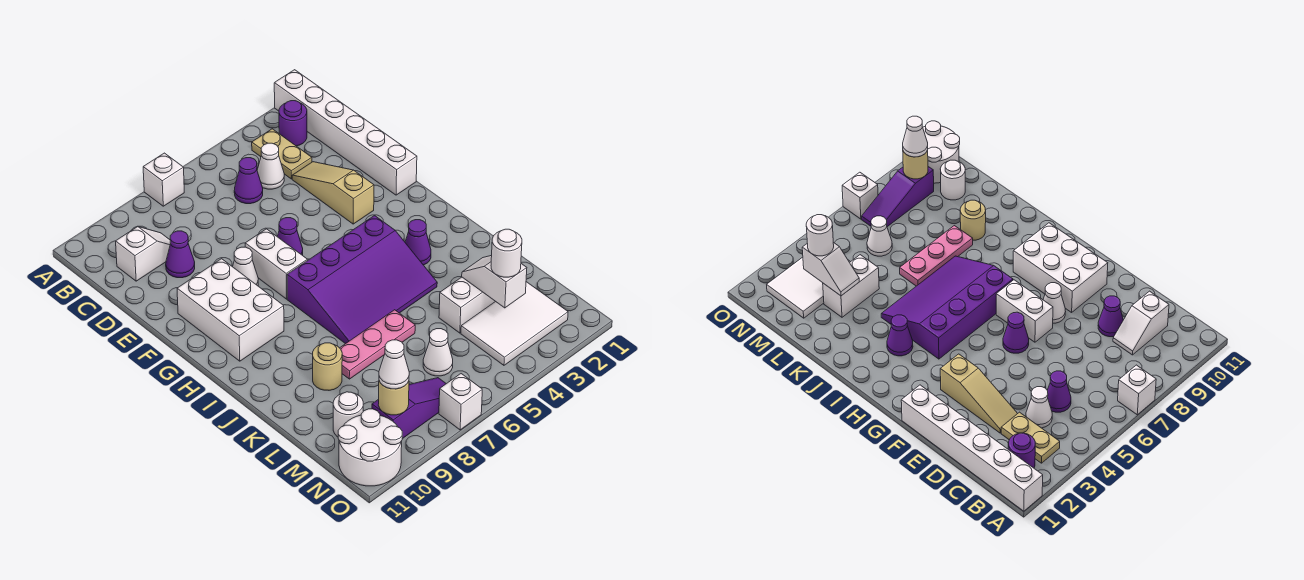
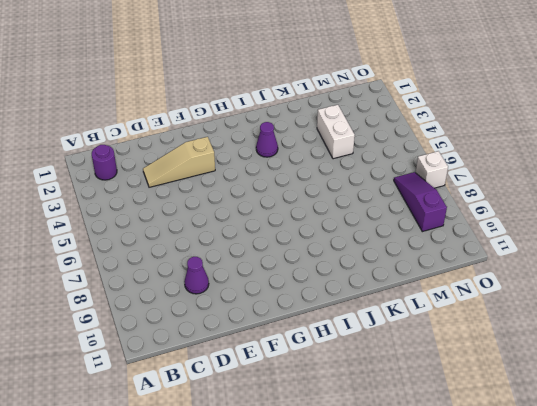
none -> white brick A1:F1 level 1
none -> white brick A7 level 1
none -> tan plate B3:C3 level 1

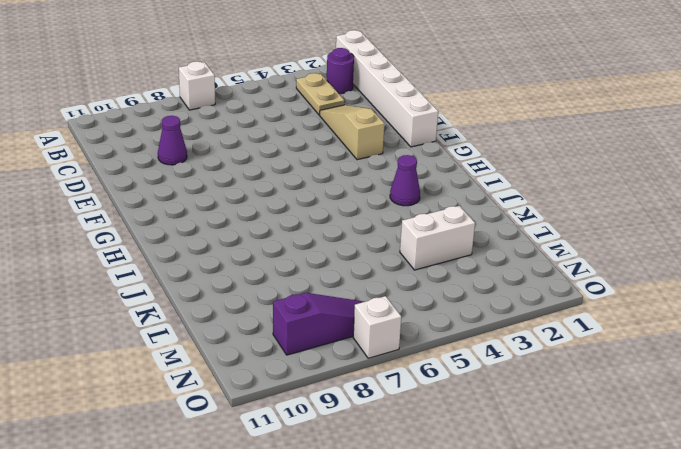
none -> white cone C4 level 1
none -> purple cone C5 level 1
none -> white slope C9:C10 level 1 top 10

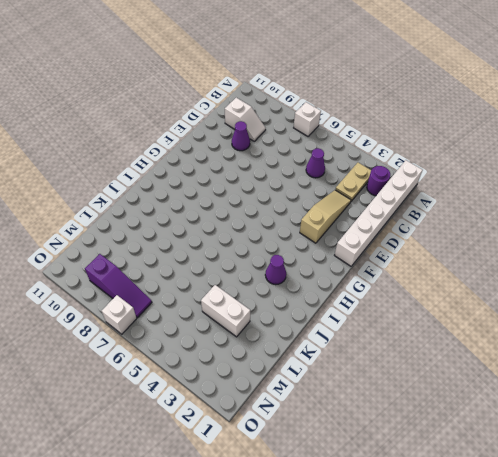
none -> white cone C4 level 1
none -> purple cone F6 level 1
none -> white brick F7:G7 level 1

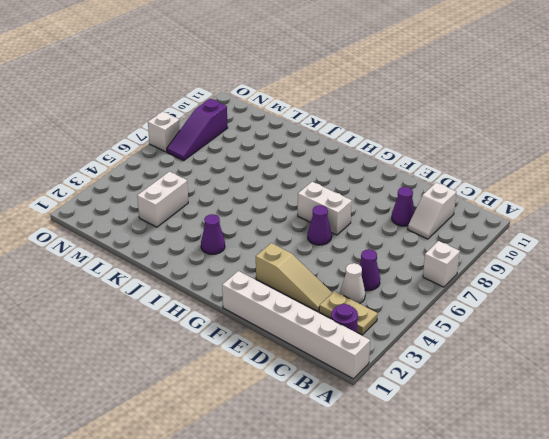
none -> white cone F8 level 1
none -> white brick F9:H10 level 1
none -> purple slope H4:J7 level 1 top H

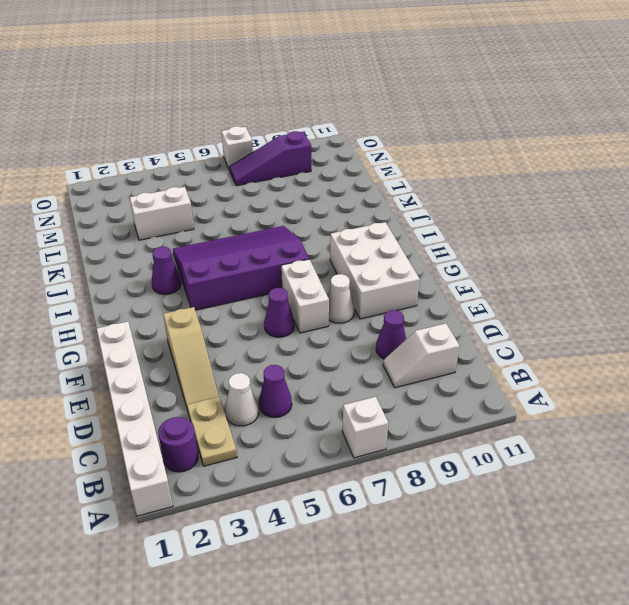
none -> pink plate K6:K8 level 1
none -> tan round brick K9 level 1
none -> white tile M2:N4 level 1

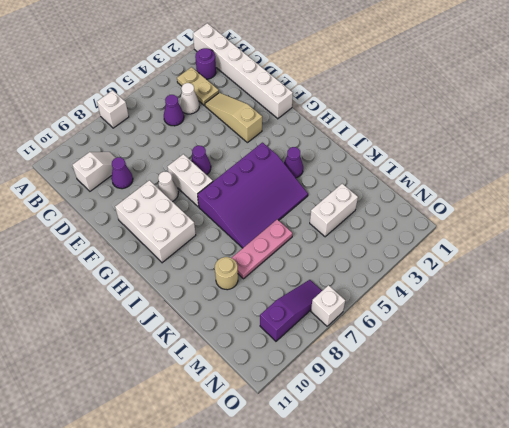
none -> white tile M2:N4 level 1
none -> white cone M6 level 1
none -> white round brick M10 level 1

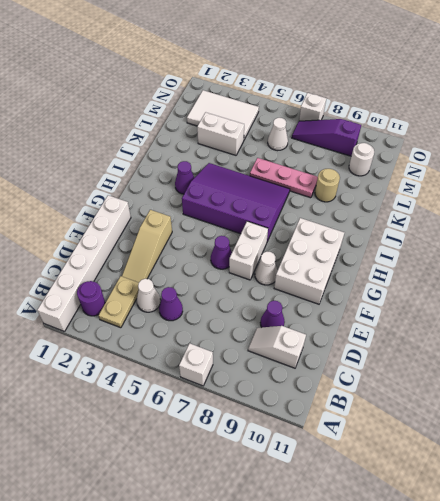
none -> white round brick N10:O11 level 1
none -> white slope L3:M3 level 2 top M
none -> tan round brick N9 level 2

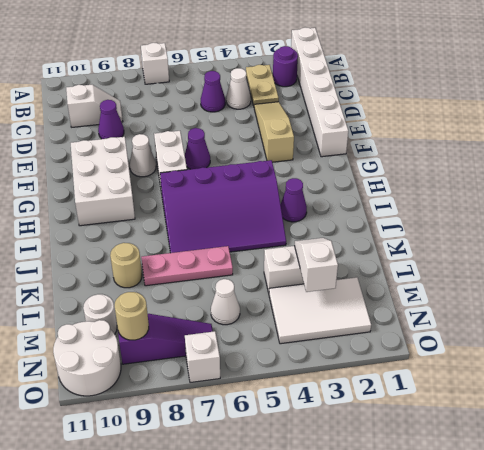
none -> white round brick M3 level 3
none -> white cone N9 level 3

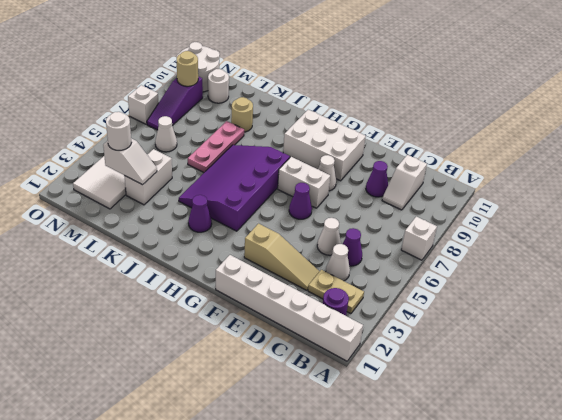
white cone D5 level 1 -> white cone N9 level 3

